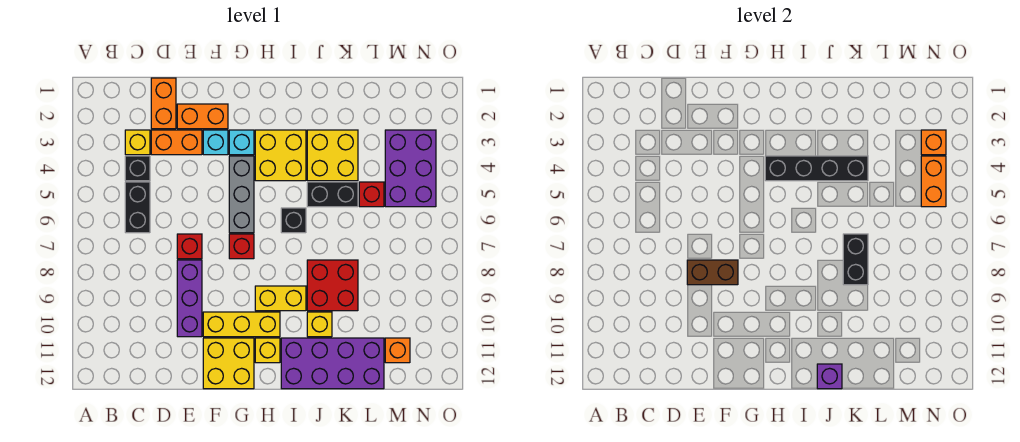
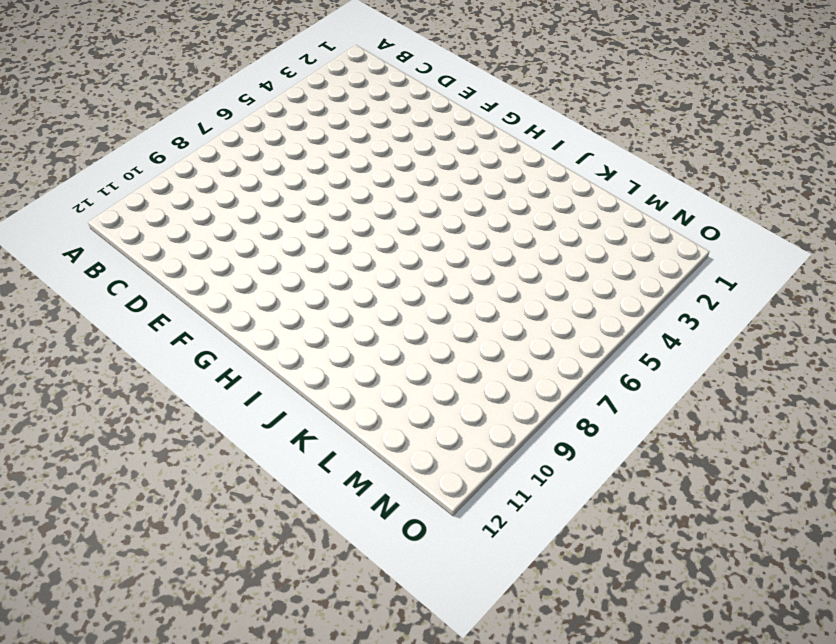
none -> yellow brick C3 level 1
none -> black brick C4 level 1
none -> black brick C5:C6 level 1
none -> orange brick D1:D2 level 1

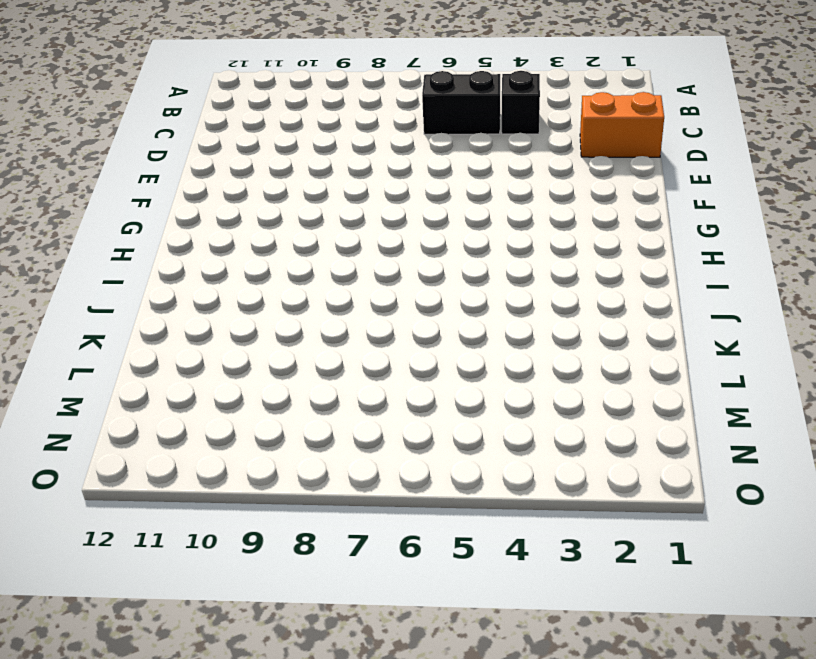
none -> yellow brick C3 level 1
none -> orange brick D3:E3 level 1
none -> orange brick E2:F2 level 1
none -> red brick E7 level 1

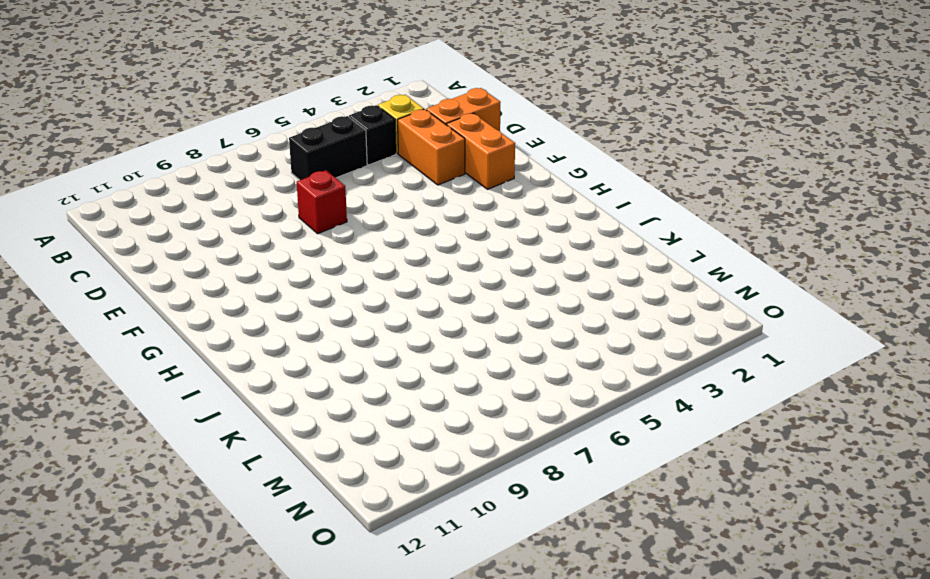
none -> purple brick E8:E10 level 1
none -> cyan brick F3 level 1
none -> yellow brick F10:H10 level 1
none -> yellow brick F11:G12 level 1

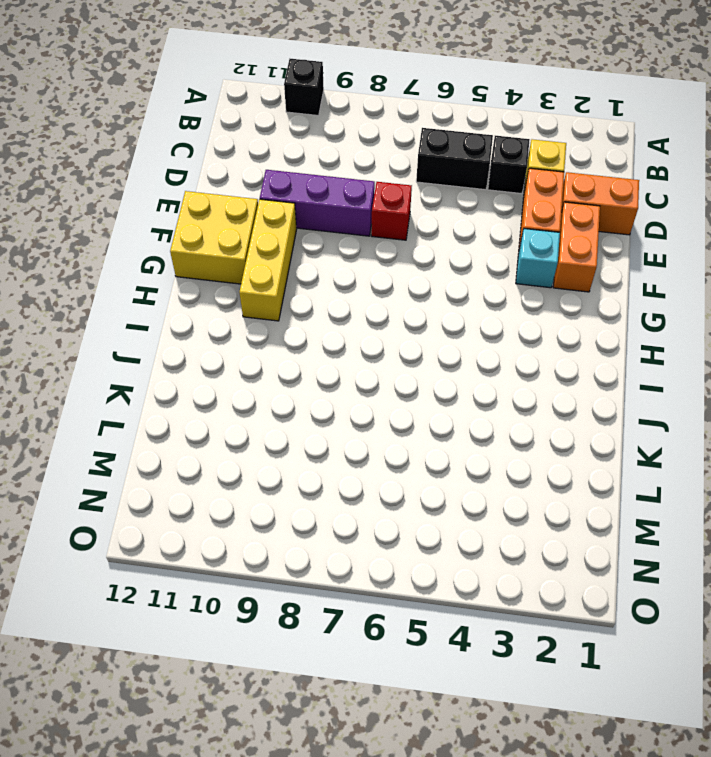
black brick A10 level 1 -> black brick I6 level 1
none -> cyan brick G3 level 1
none -> grey brick G4:G6 level 1
none -> red brick G7 level 1
none -> yellow brick H3:I4 level 1

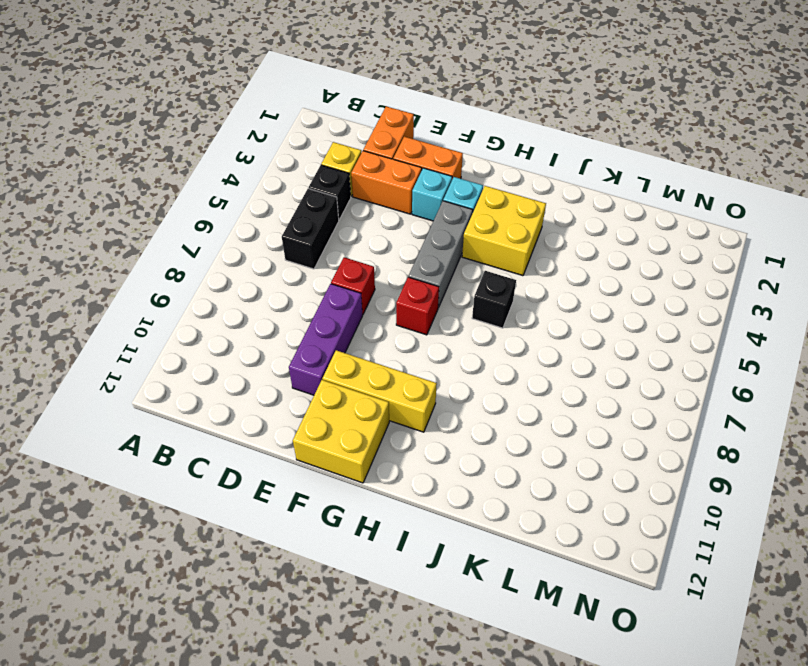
none -> yellow brick H9:I9 level 1
none -> yellow brick H11 level 1
none -> purple brick I11:L12 level 1
none -> yellow brick J3:K4 level 1

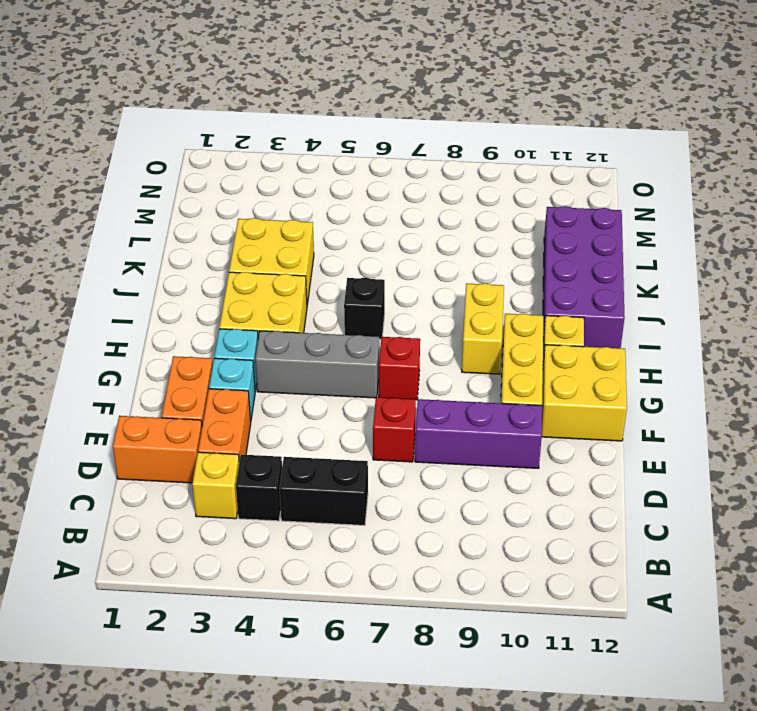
none -> black brick J5:K5 level 1
none -> red brick J8:K9 level 1
none -> yellow brick J10 level 1
none -> red brick L5 level 1

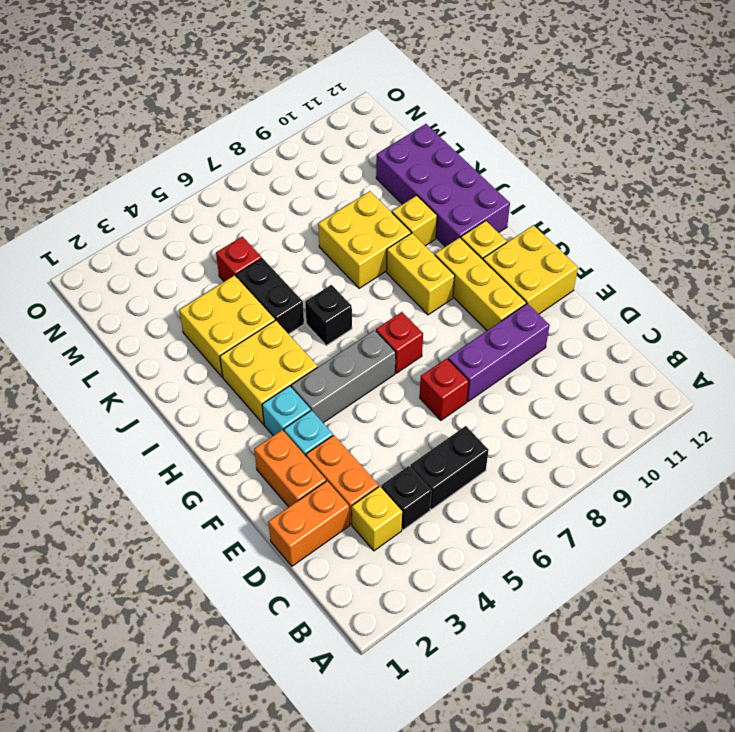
yellow brick J8:K9 level 1 -> red brick J8:K9 level 1
none -> purple brick M3:N5 level 1
none -> orange brick M11 level 1
none -> brown brick E8:F8 level 2
none -> black brick H4:K4 level 2

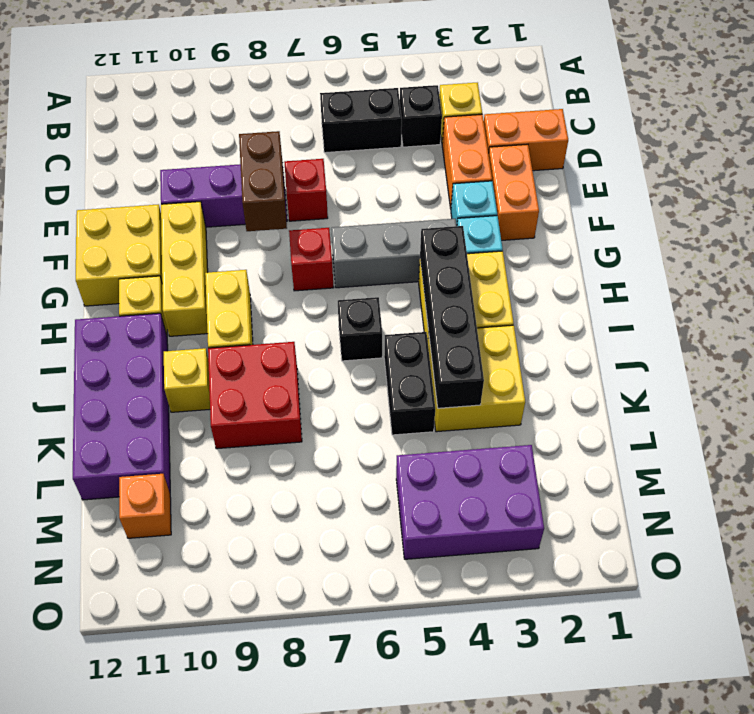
none -> red brick L5 level 1
none -> purple brick J12 level 2
none -> black brick K7:K8 level 2
none -> orange brick N3 level 2

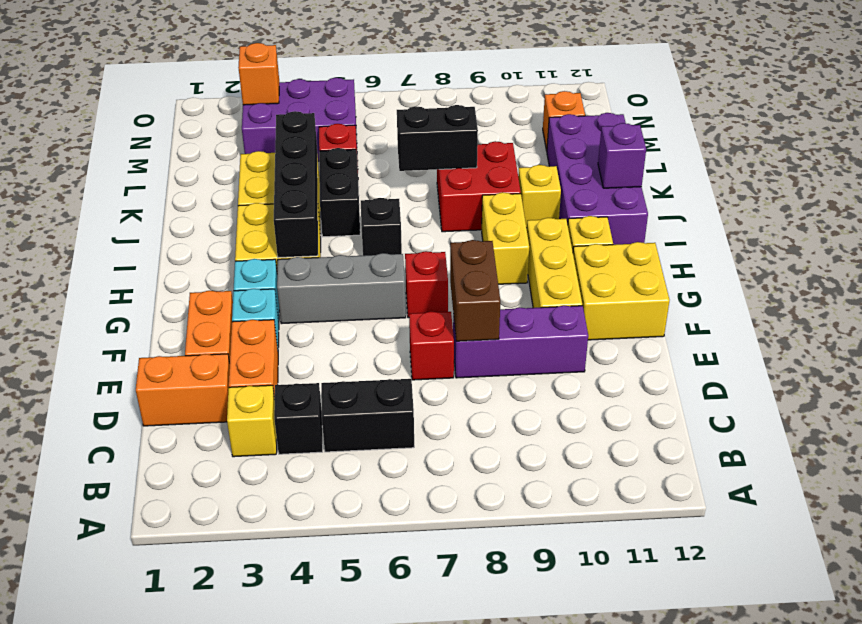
none -> orange brick N4:N5 level 2

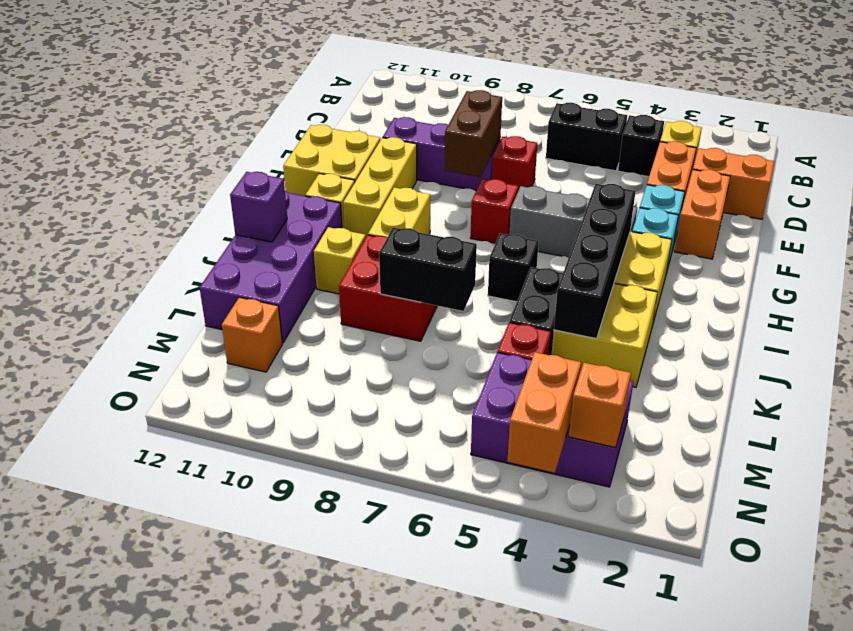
orange brick N4:O4 level 2 -> orange brick N4:N5 level 2

